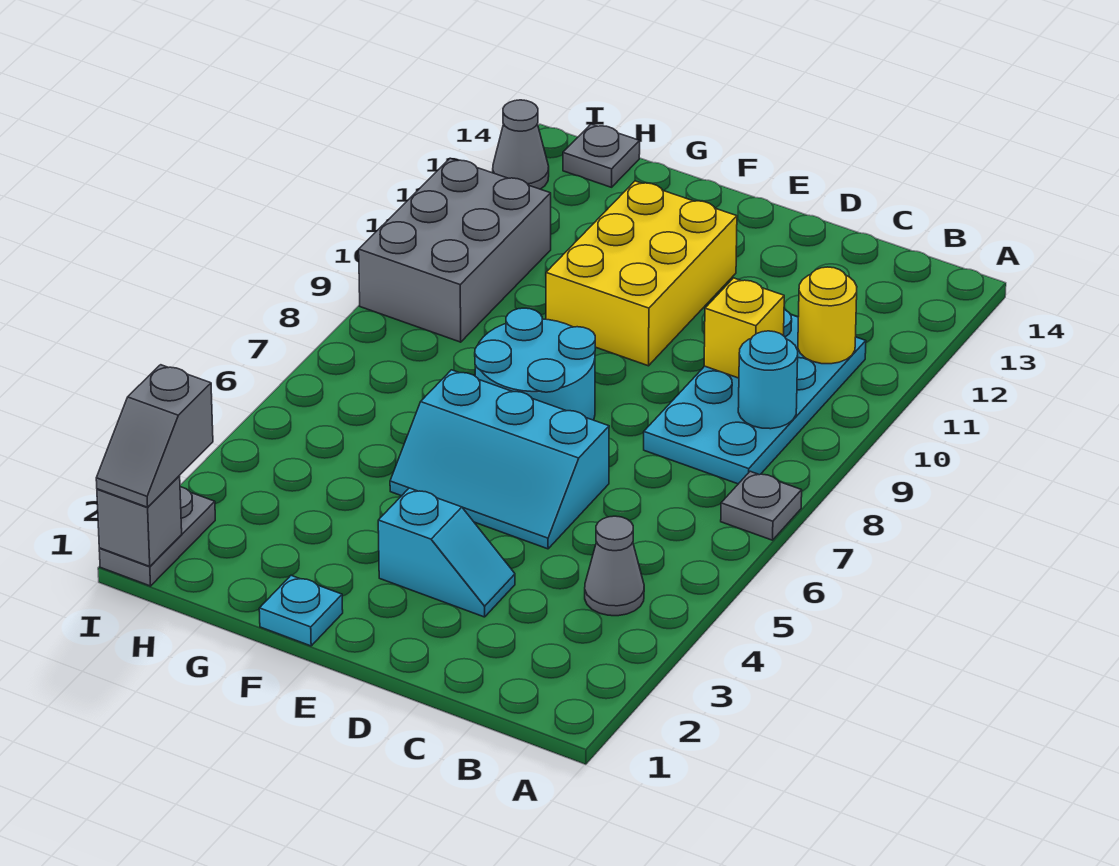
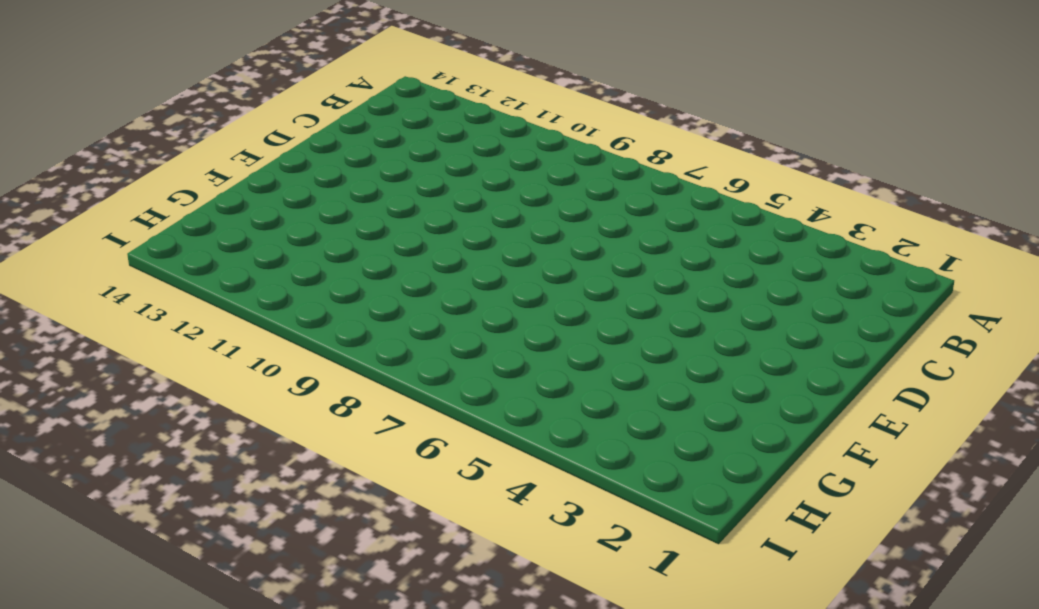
none -> grey plate A7 level 1
none -> grey cone B4 level 1
none -> cyan plate B8:C11 level 1

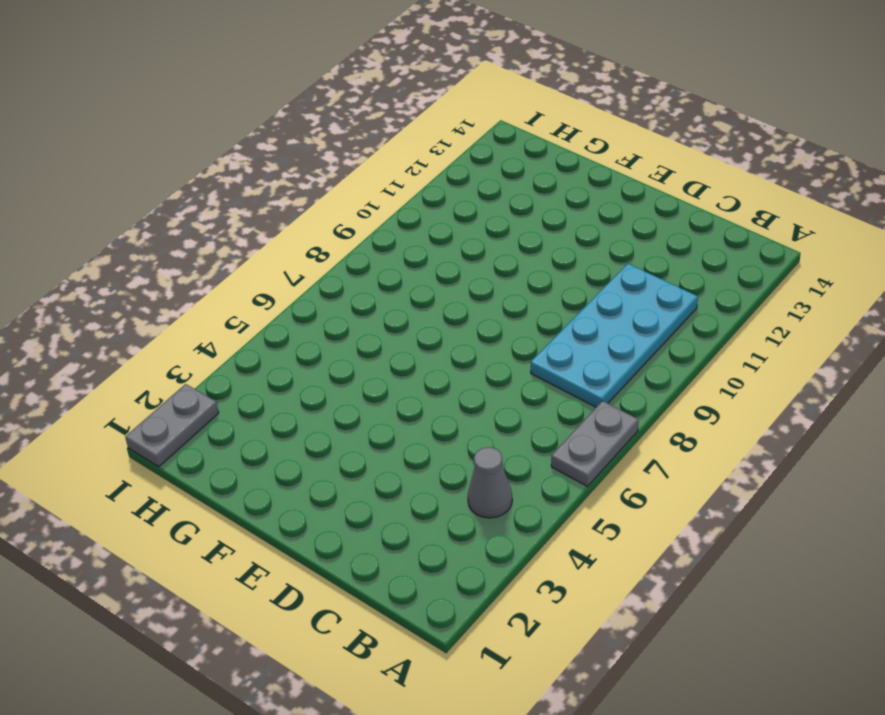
grey plate A6:A7 level 1 -> grey plate A7 level 1
none -> cyan slope D3:E3 level 1 top E
none -> cyan slope D5:F6 level 1 top 6
none -> cyan round brick E7:F8 level 1

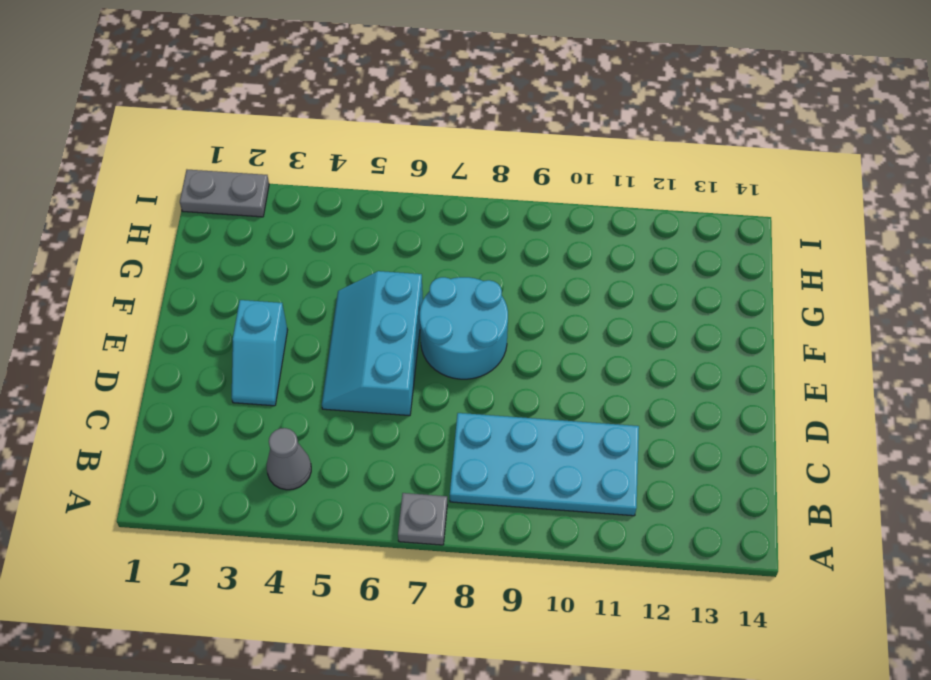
none -> yellow brick E10:F12 level 1
none -> cyan plate F1 level 1
none -> grey brick H9:I11 level 1

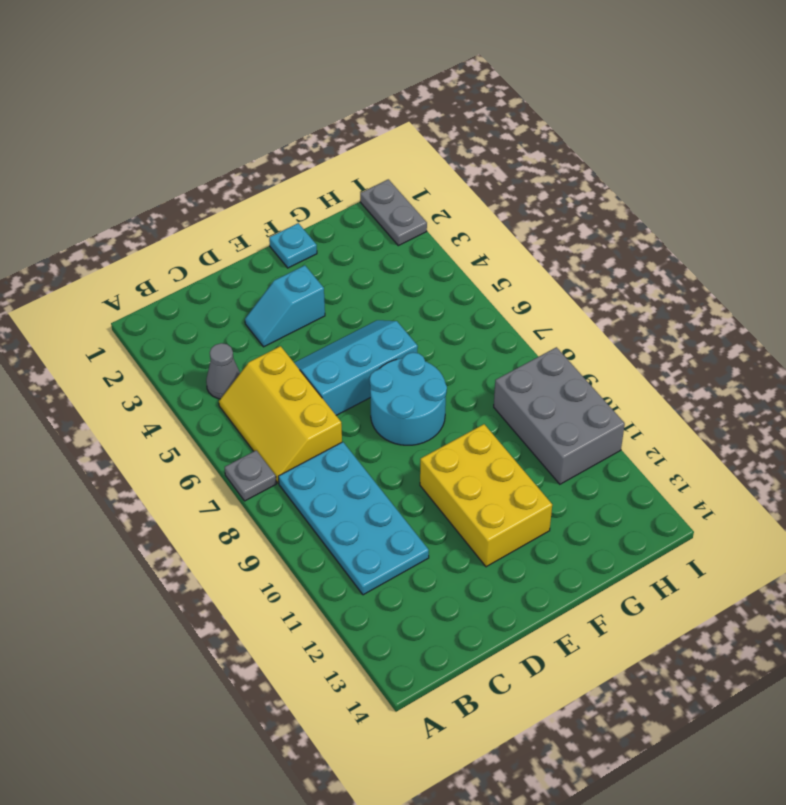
yellow slope B5:C7 level 1 top C -> none
none -> grey plate H14 level 1
none -> grey cone I13 level 1
none -> cyan round brick B9 level 2

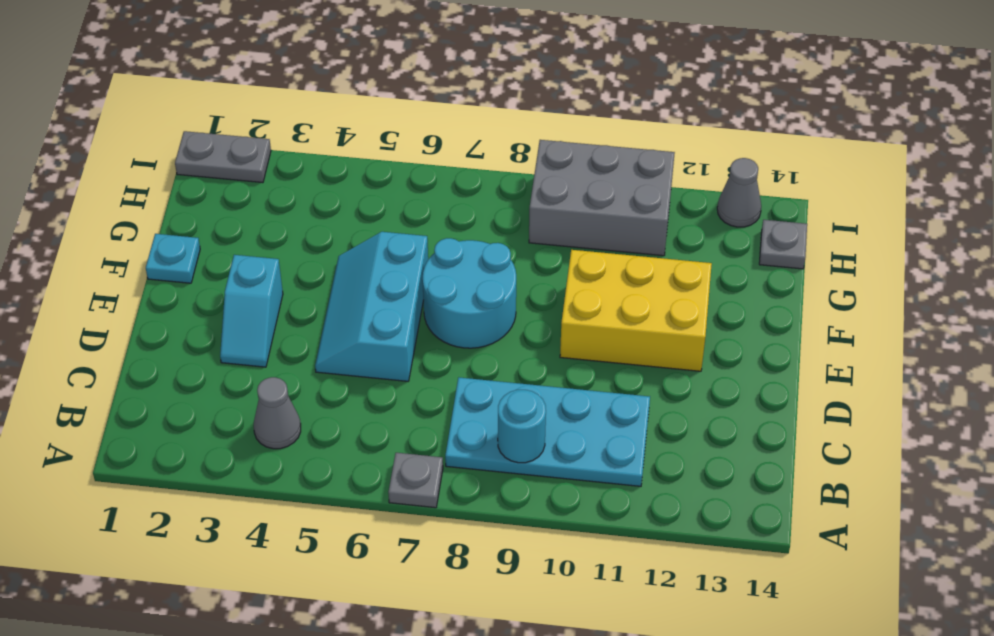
none -> yellow round brick B11 level 2
none -> yellow brick C10 level 2
none -> grey brick I1 level 2

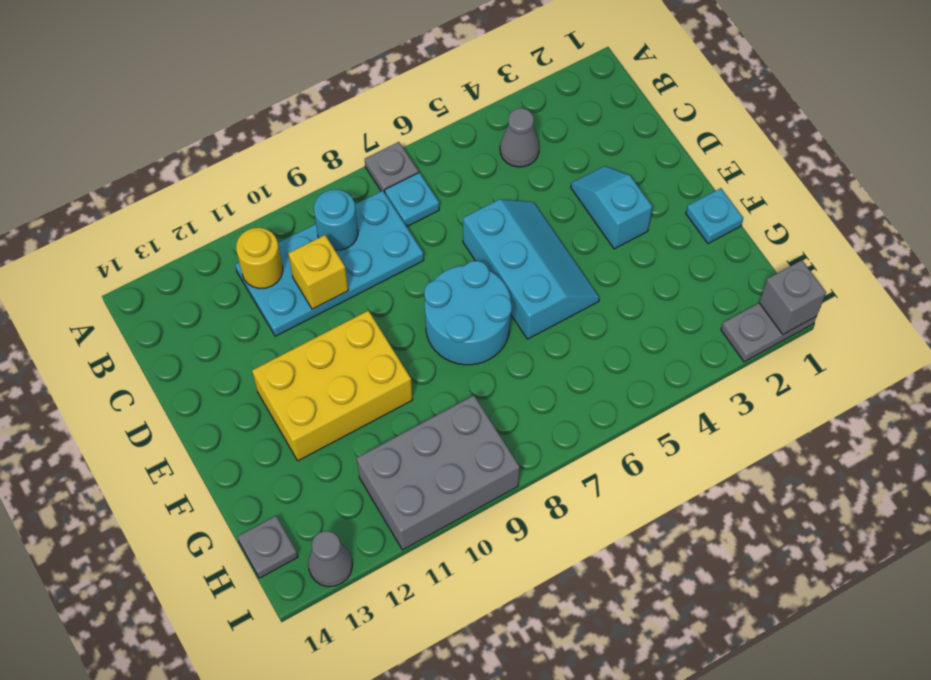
cyan plate B7 level 1 -> none
none -> grey slope I1:I2 level 3 top 2

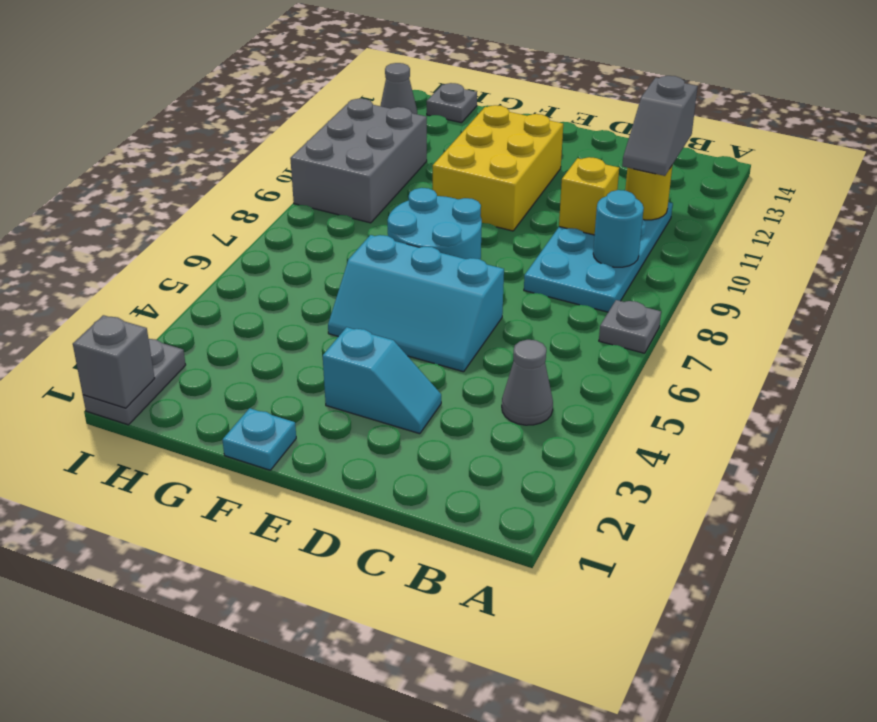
grey slope B11:B12 level 3 top 12 -> grey slope I1:I2 level 3 top 2

